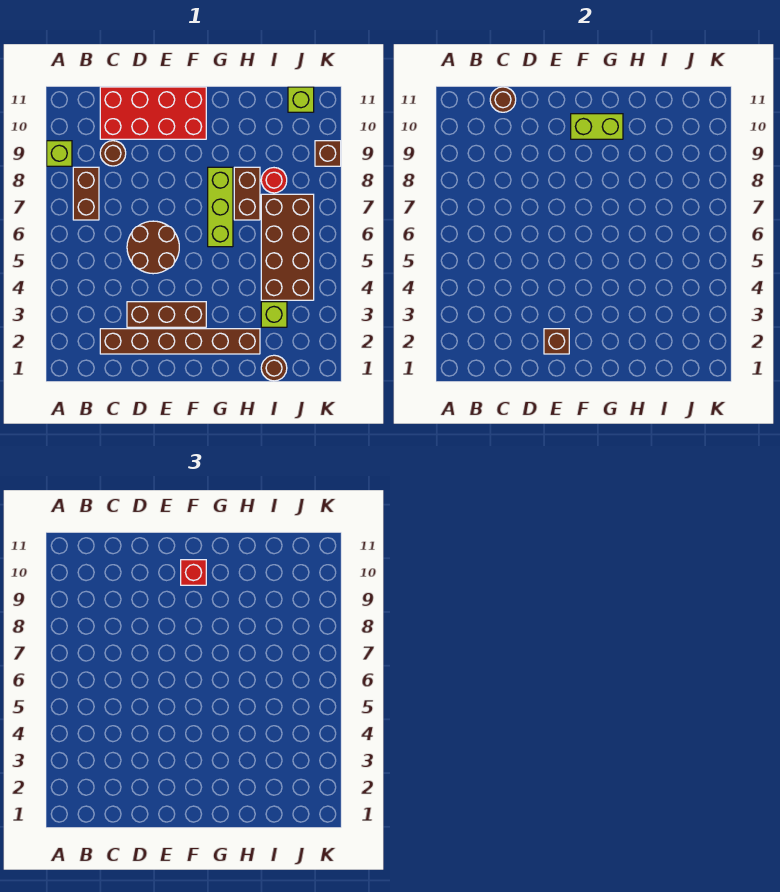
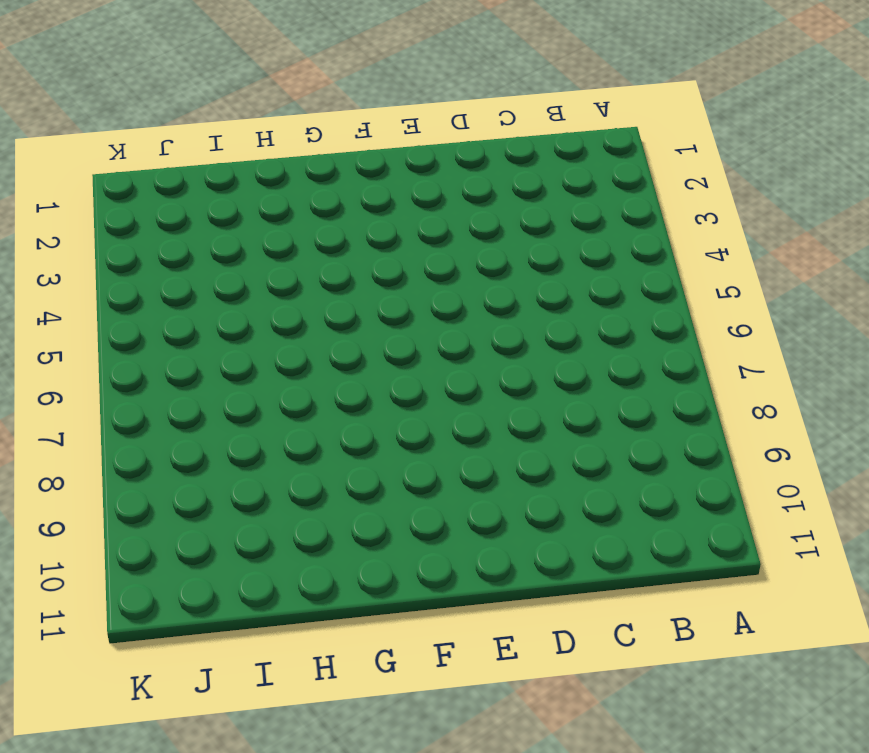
none -> lime brick A9 level 1
none -> brown brick B7:B8 level 1
none -> brown brick C2:H2 level 1

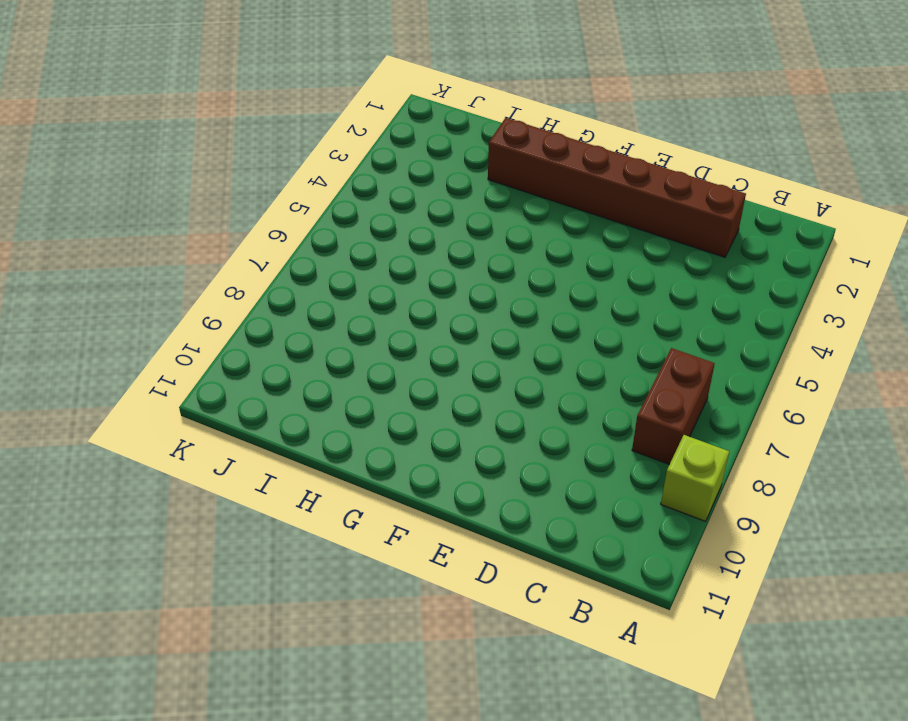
none -> brown round brick C9 level 1
none -> red brick C10:F11 level 1
none -> brown brick D3:F3 level 1

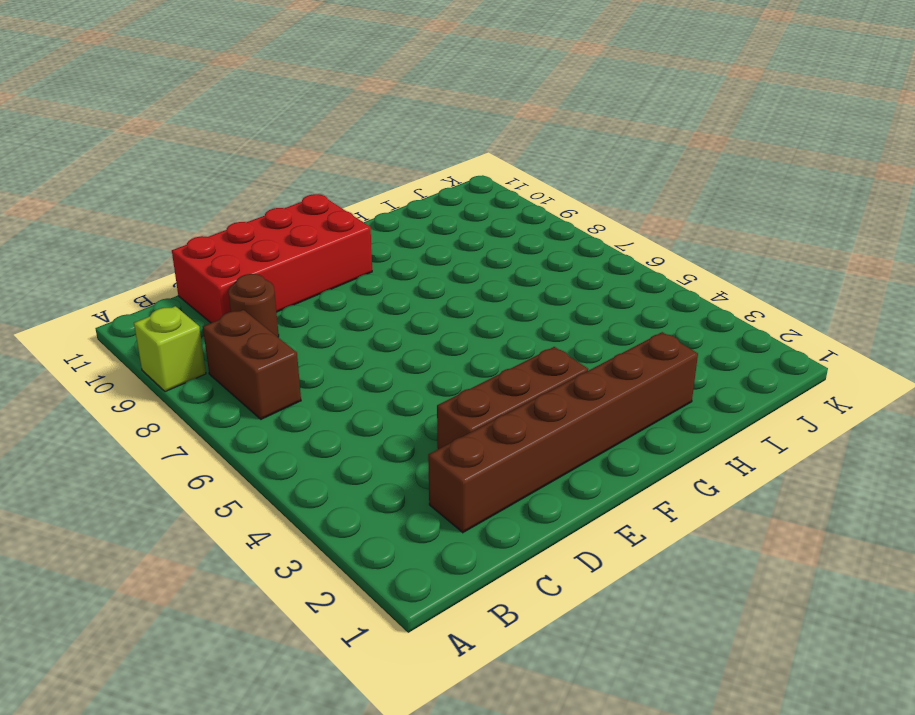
none -> brown round brick D5:E6 level 1
none -> lime brick G6:G8 level 1
none -> brown brick H7:H8 level 1

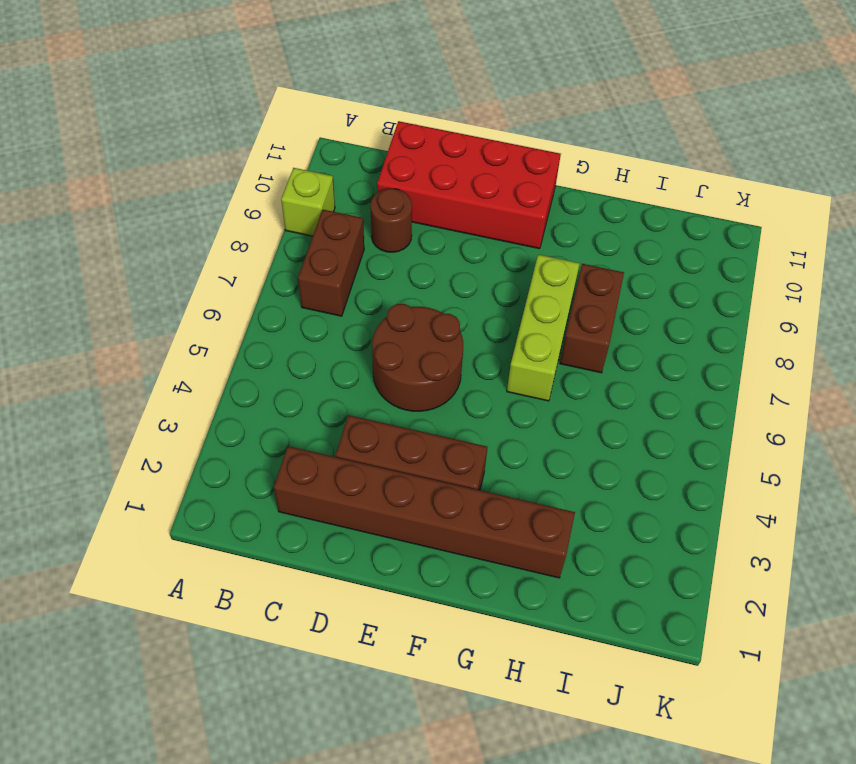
none -> brown round brick I1 level 1
none -> lime brick I3 level 1
none -> brown brick I4:J7 level 1

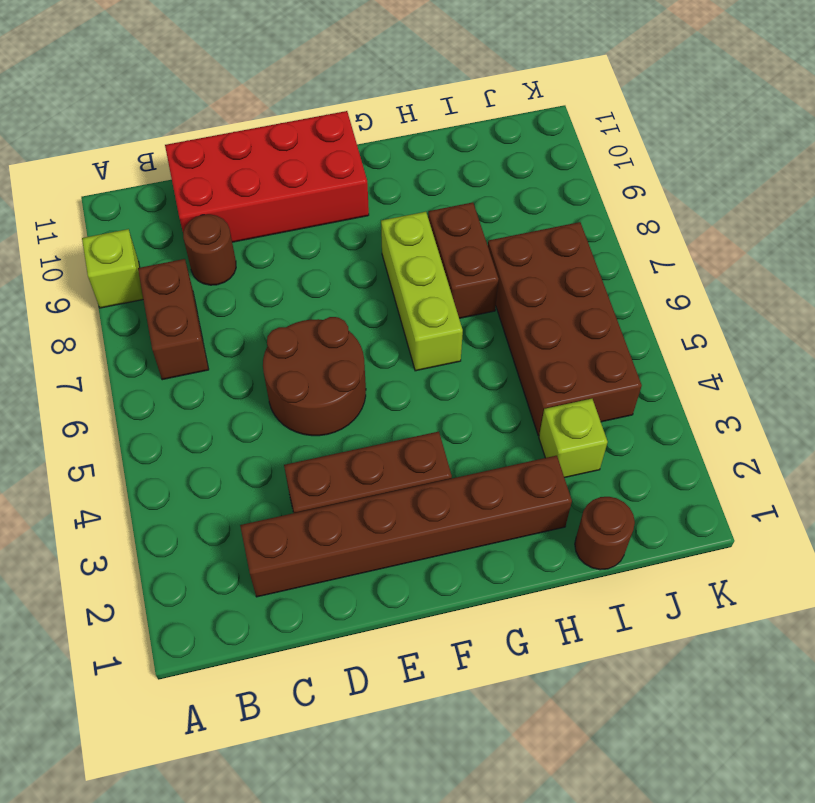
none -> red round brick I8 level 1
none -> lime brick J11 level 1
none -> brown brick K9 level 1

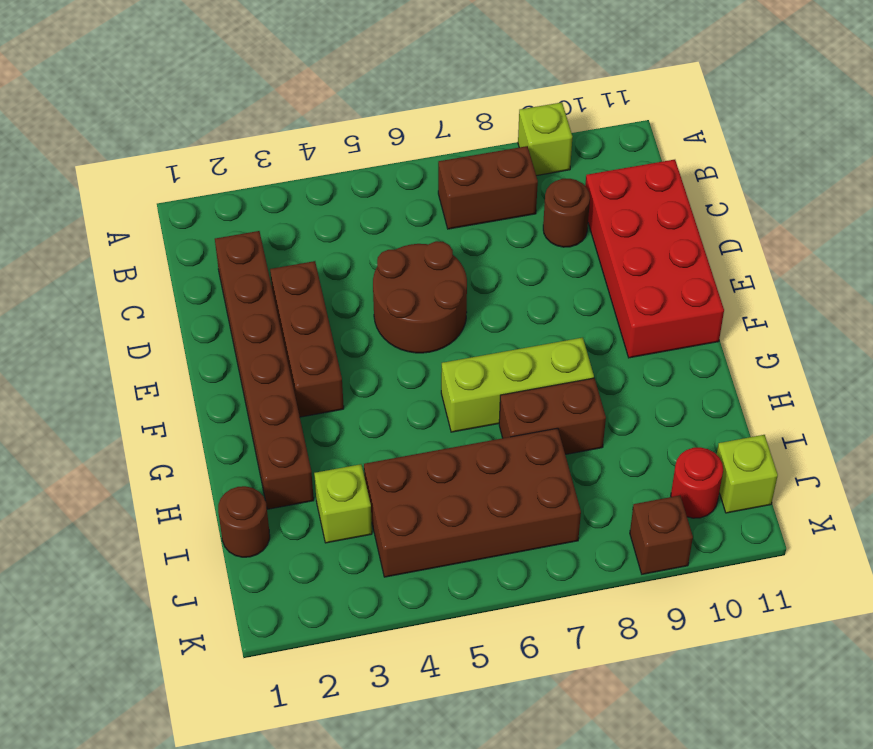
red round brick J10 level 1 -> red round brick I8 level 1
none -> brown round brick C11 level 2
none -> brown brick E2 level 2
none -> lime brick F10:G10 level 2

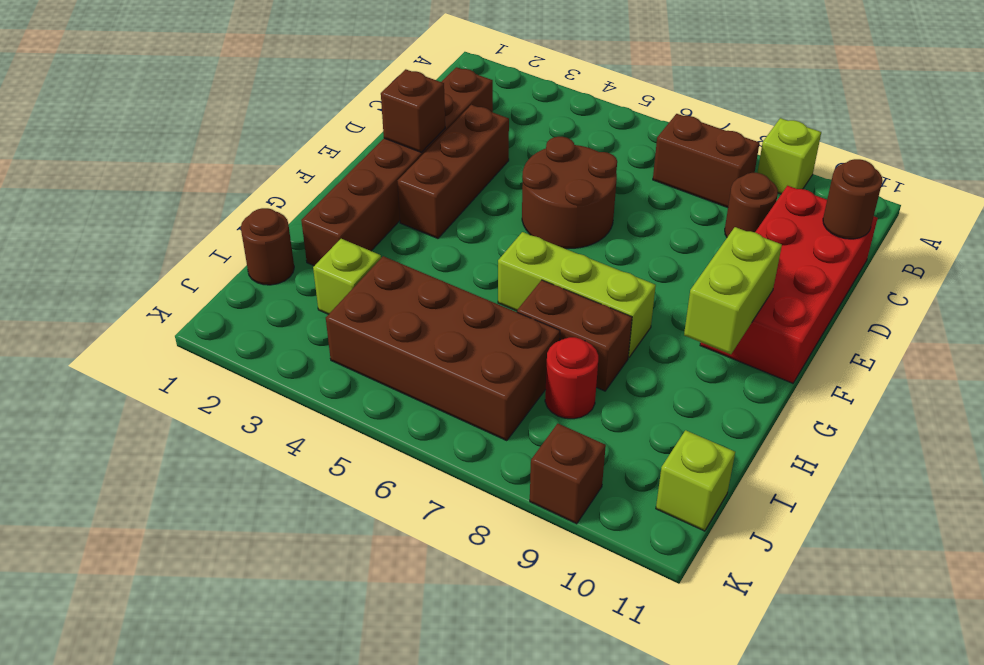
none -> red brick F10 level 3

